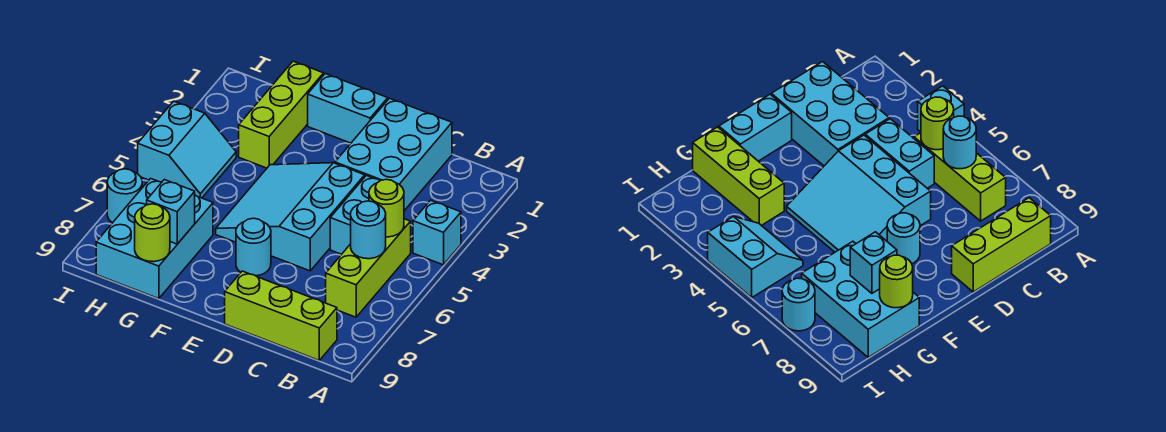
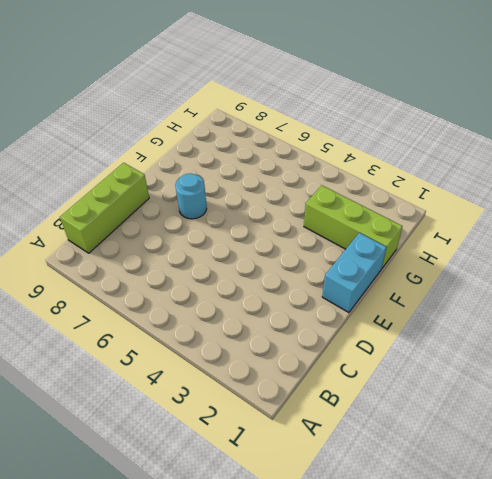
none -> cyan brick A4 level 1
none -> lime brick B5:B7 level 1
none -> cyan brick C1:D3 level 1

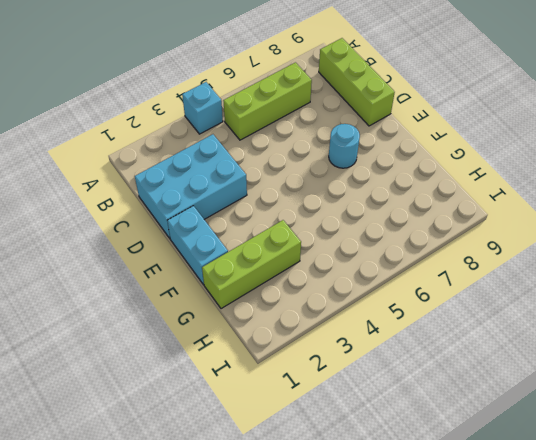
none -> cyan brick C4:C5 level 1
none -> cyan slope D4:F6 level 1 top D
none -> cyan brick G7:H9 level 1

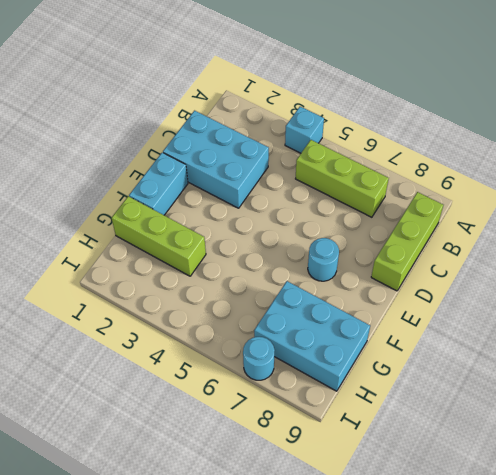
none -> cyan brick C4:C5 level 1
none -> cyan slope D4:F6 level 1 top D
none -> cyan slope H4:I5 level 1 top I

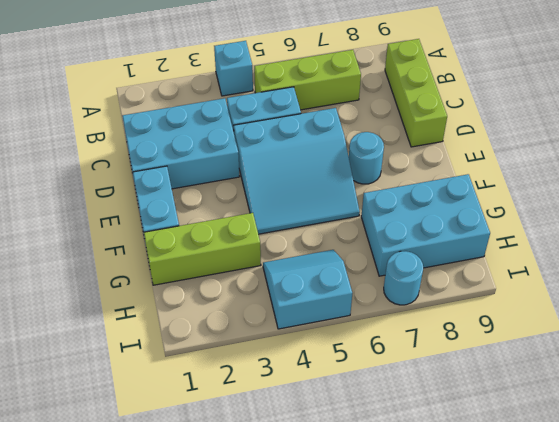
none -> lime round brick B5 level 2
none -> cyan round brick B6 level 2
none -> cyan brick G8 level 2

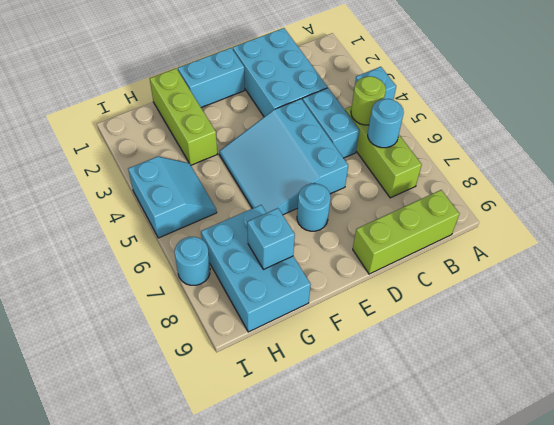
none -> lime round brick G9 level 2

